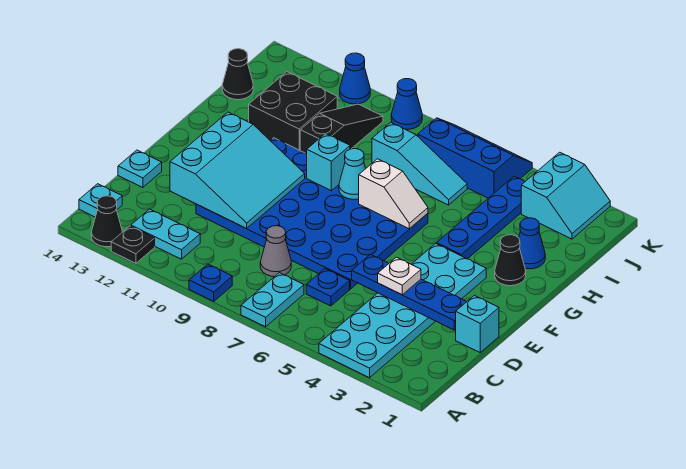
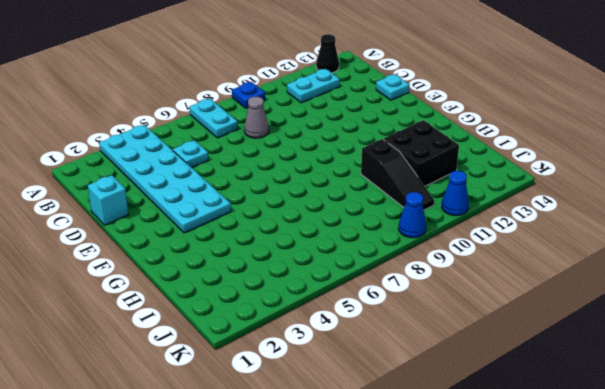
cyan plate C5 level 1 -> cyan plate B14 level 1
none -> black plate A12 level 1
none -> blue plate C6 level 1
none -> blue plate D6:G11 level 1

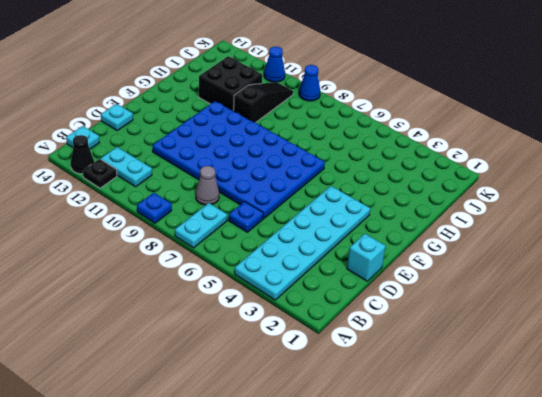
none -> black cone G2 level 1
none -> blue plate G4:J4 level 1
none -> blue cone H2 level 1

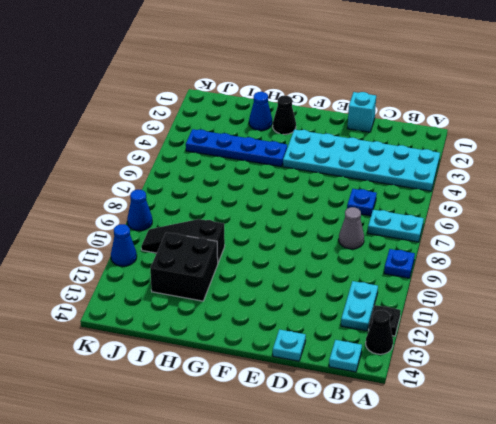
none -> blue plate D6:G11 level 1
none -> cyan slope I6:I8 level 1 top 8
none -> black cone I14 level 1

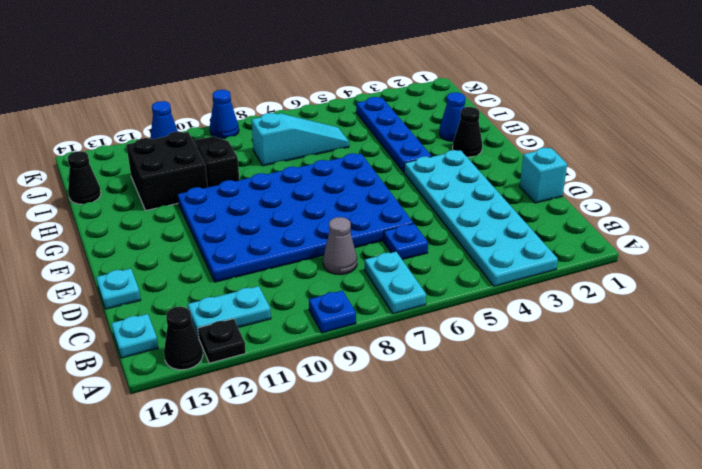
none -> cyan slope J2:K3 level 1 top 3
none -> blue slope J5:K7 level 1 top J
none -> blue plate D2:D5 level 2

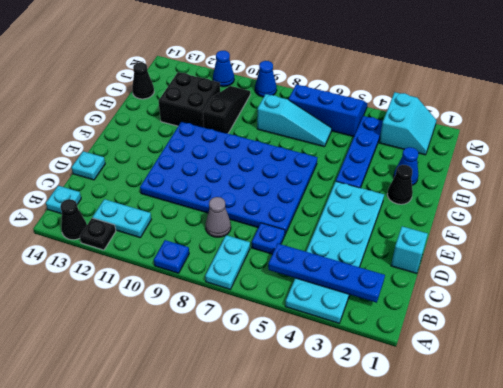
blue plate B2:B5 level 2 -> blue plate D2:D5 level 2
none -> cyan slope D10:F12 level 2 top 12
none -> white slope G6:G7 level 2 top 7
none -> cyan cone G8 level 2

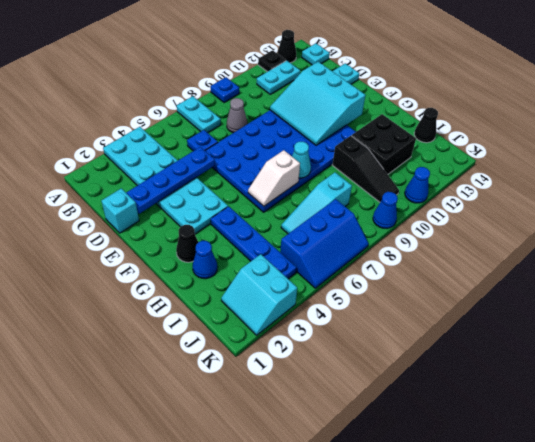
none -> cyan brick G9 level 2
none -> white plate D4 level 3

